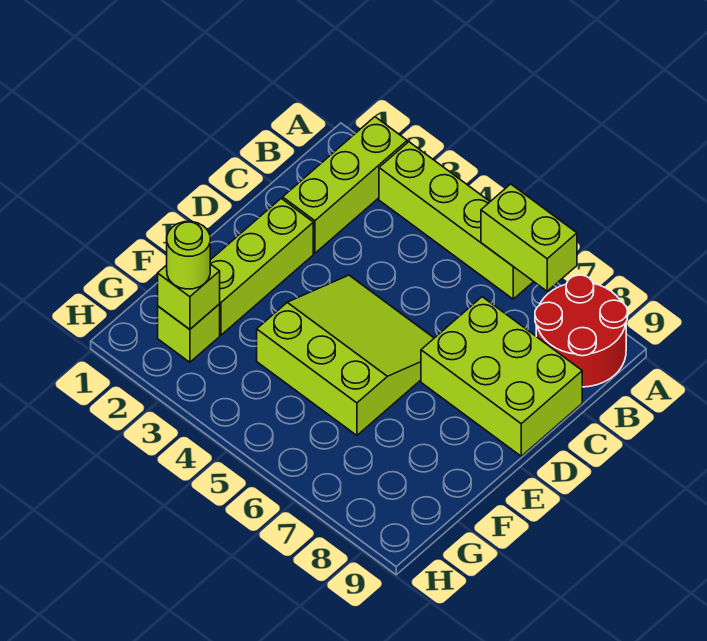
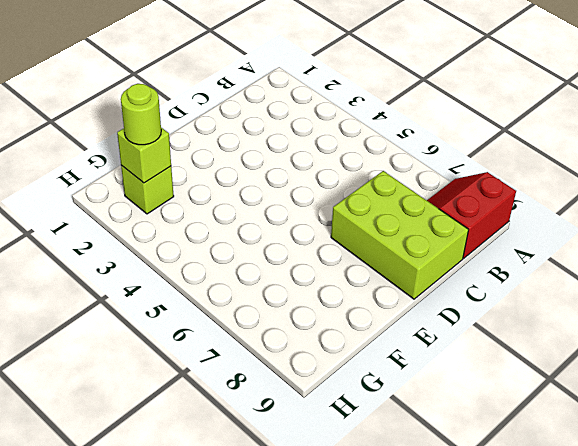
red slope A8:B9 level 1 top 9 -> red round brick A8:B9 level 1
none -> lime brick A2:C2 level 1
none -> lime brick A3:A6 level 1

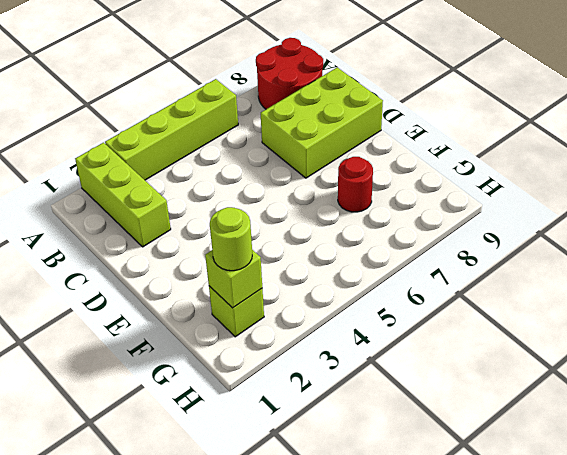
red round brick F7 level 1 -> none
none -> lime brick D2:F2 level 1
none -> lime slope D4:F6 level 1 top F

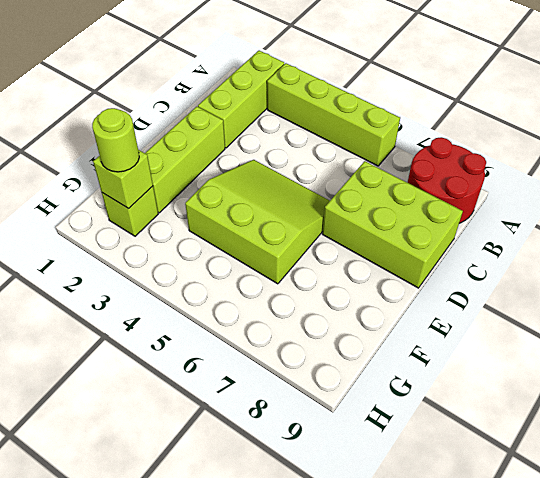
none -> lime brick A6:A7 level 2

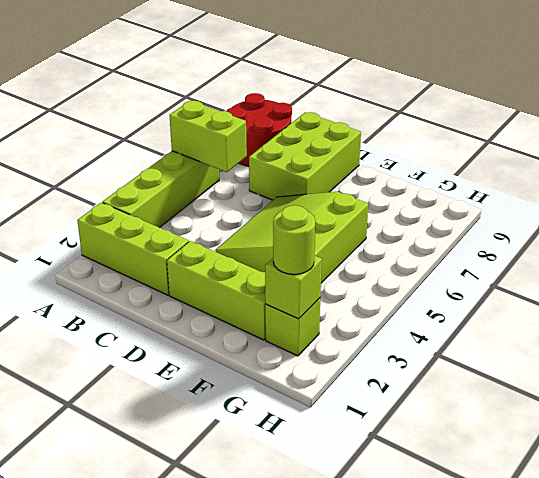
lime brick A6:B6 level 2 -> lime brick A6:A7 level 2

